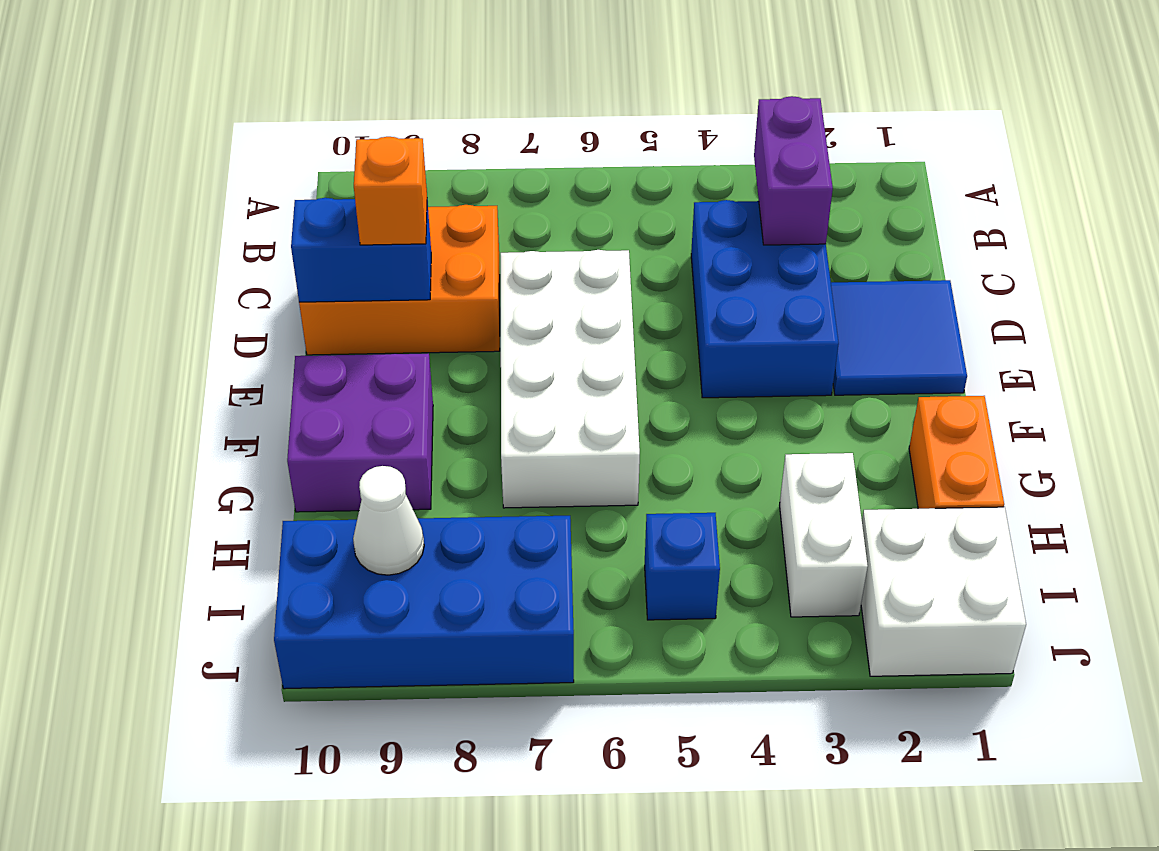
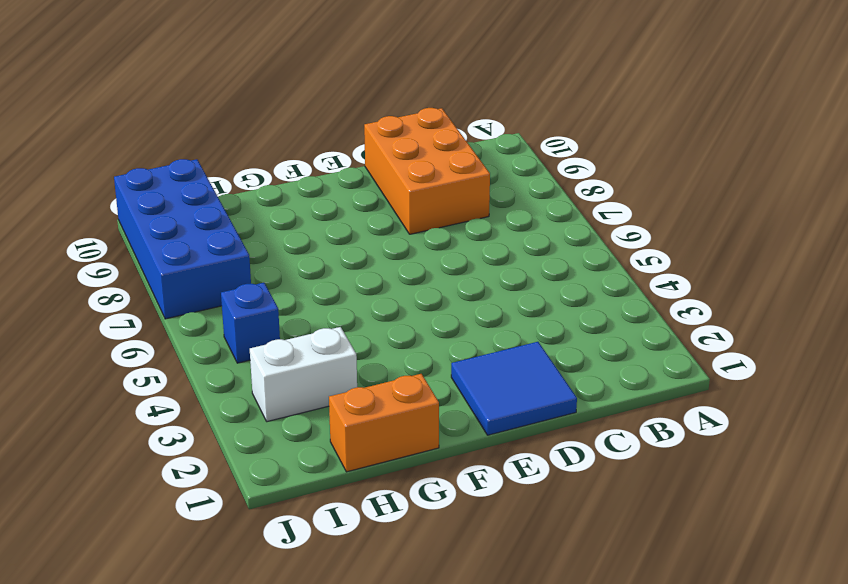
none -> blue brick C3:E4 level 1
none -> white brick D6:G7 level 1
none -> purple brick F9:G10 level 1

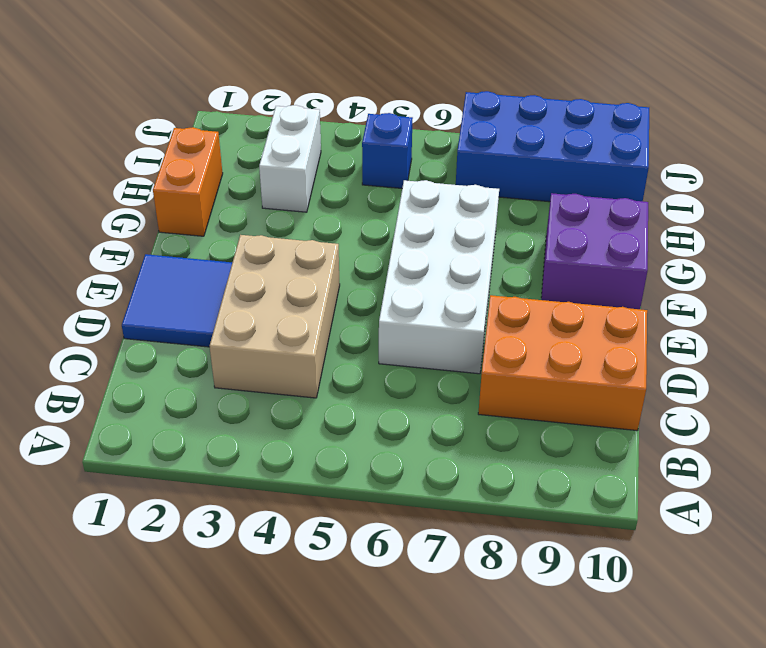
tan brick C3:E4 level 1 -> blue brick C3:E4 level 1
none -> white brick I1:J2 level 1
none -> purple brick B3:C3 level 2
none -> blue brick D9:D10 level 2

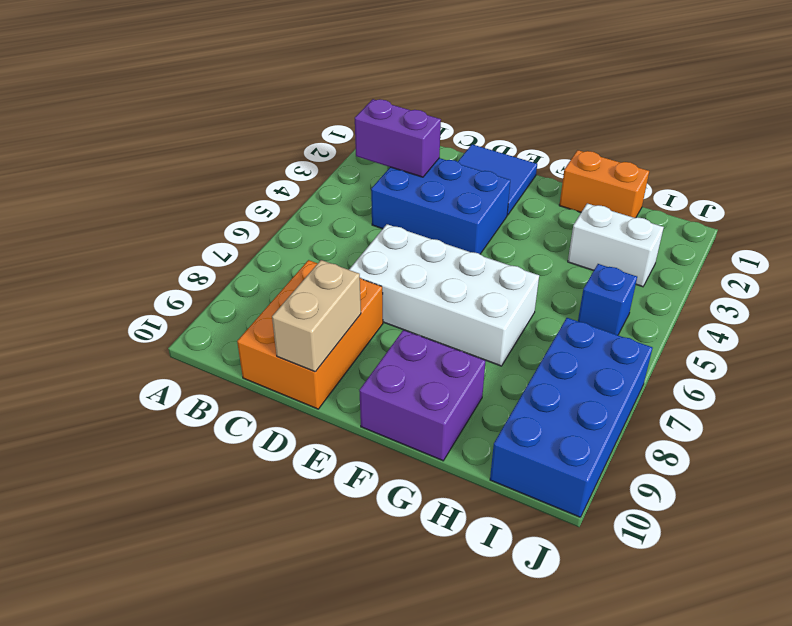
tan brick D9:D10 level 2 -> blue brick D9:D10 level 2
none -> white brick I1:J2 level 1
none -> white cone I9 level 2
none -> orange brick D9 level 3

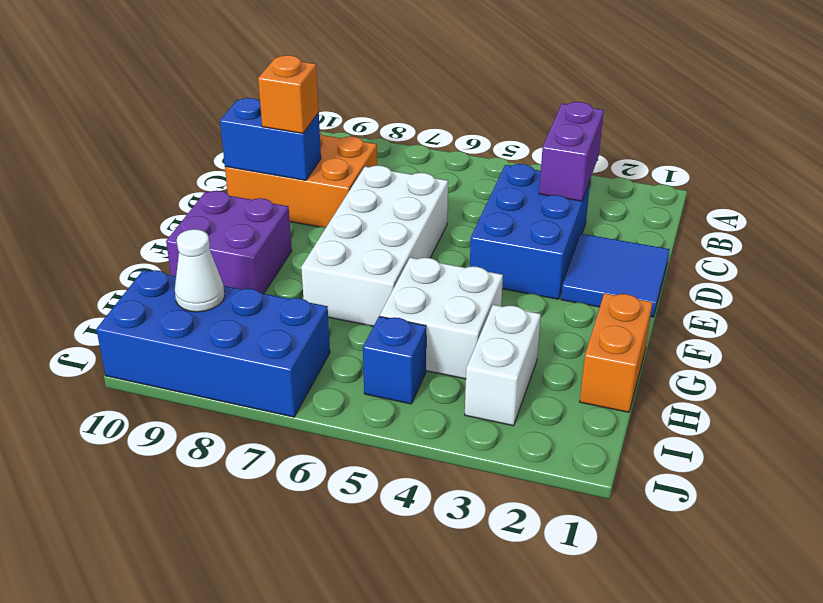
white brick G4:H5 level 1 -> white brick I1:J2 level 1

